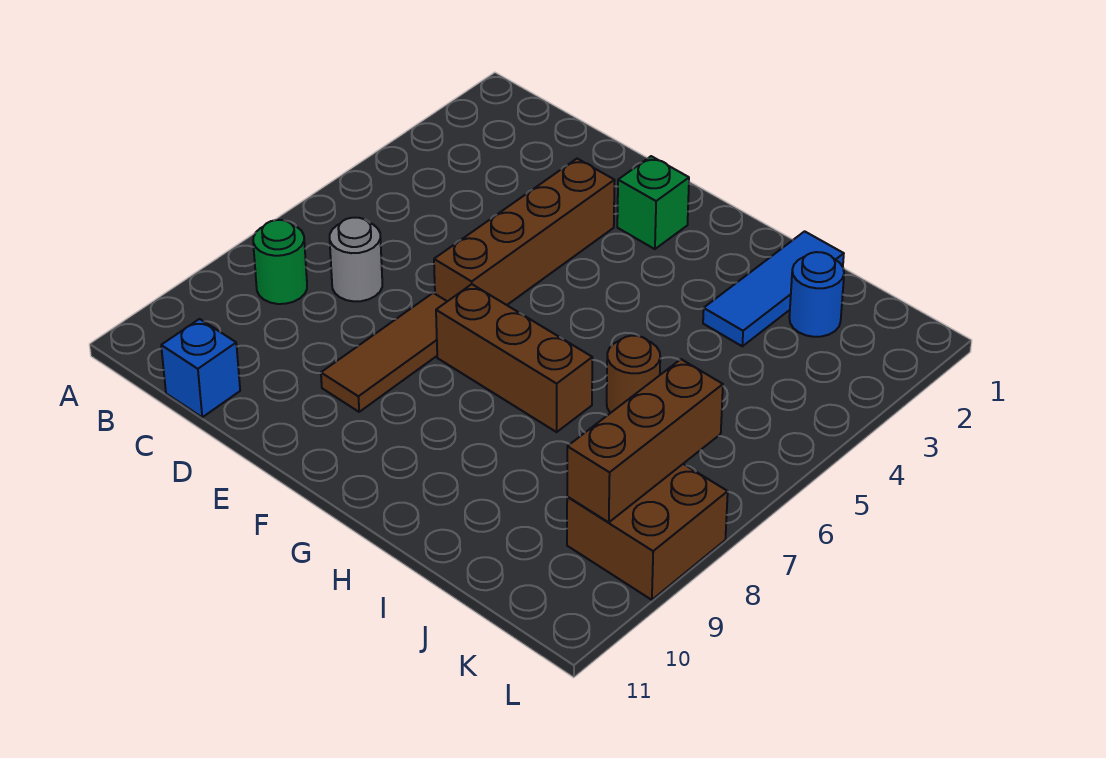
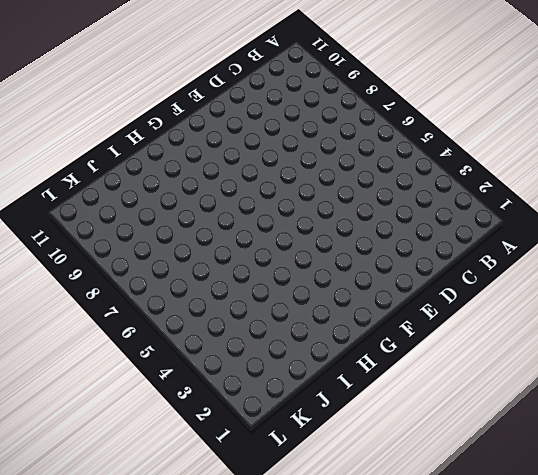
none -> green round brick B8 level 1
none -> grey round brick C7 level 1
none -> blue brick C11 level 1

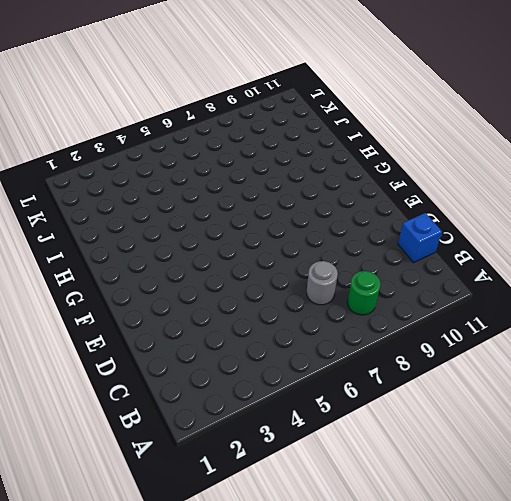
none -> brown brick E3:E6 level 1
none -> brown tile E7:E9 level 1
none -> green brick F2 level 1

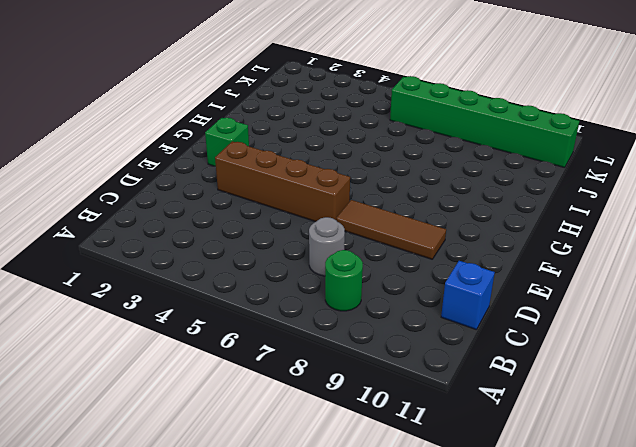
green brick K6:K11 level 1 -> brown brick K8:L9 level 1
none -> brown brick F7:H7 level 1
none -> blue tile I1:I3 level 1
none -> brown round brick I6 level 1

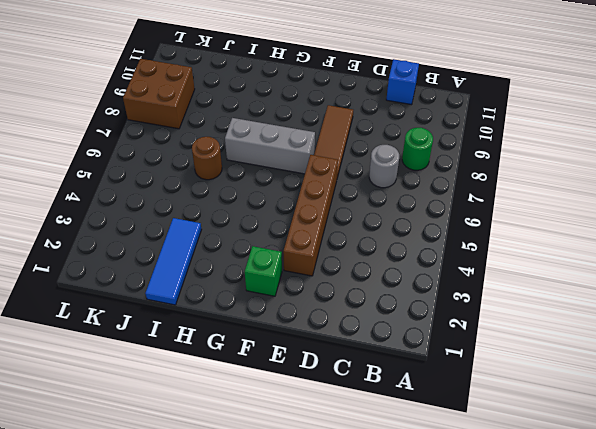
grey brick F7:H7 level 1 -> brown brick F7:H7 level 1
none -> blue round brick J2 level 1
none -> brown brick K7:K9 level 2

